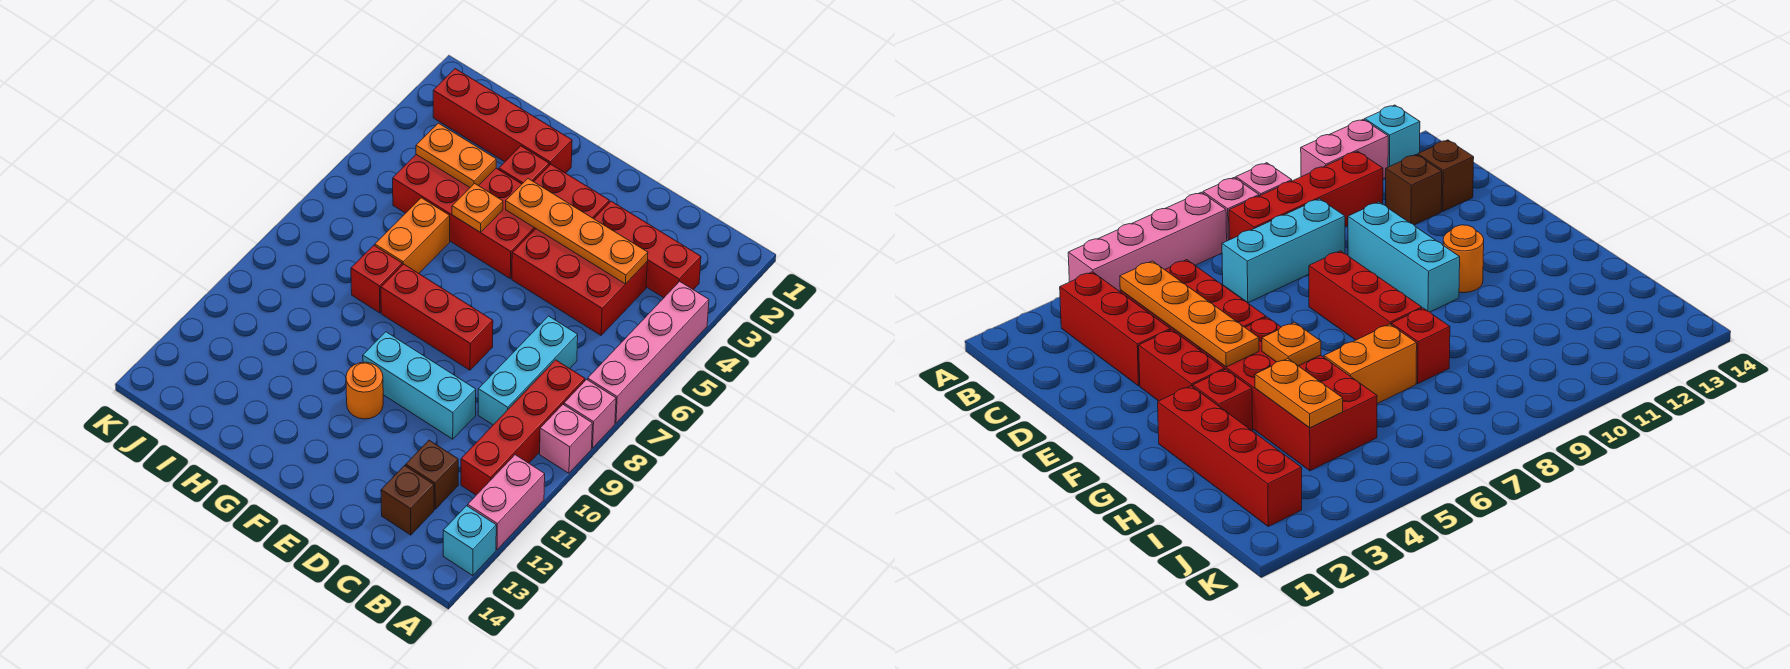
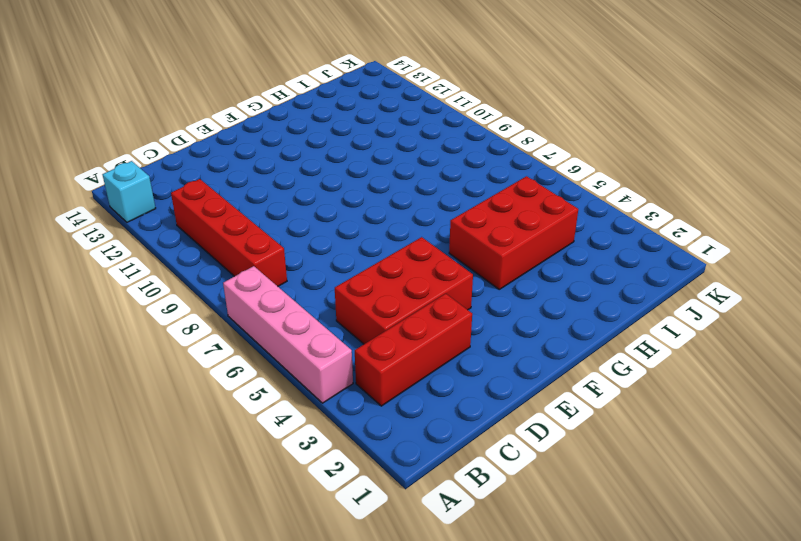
red brick G4:I5 level 1 -> red brick F4:I5 level 1
none -> pink brick A8 level 1
none -> pink brick A9 level 1
none -> pink brick A11:A12 level 1

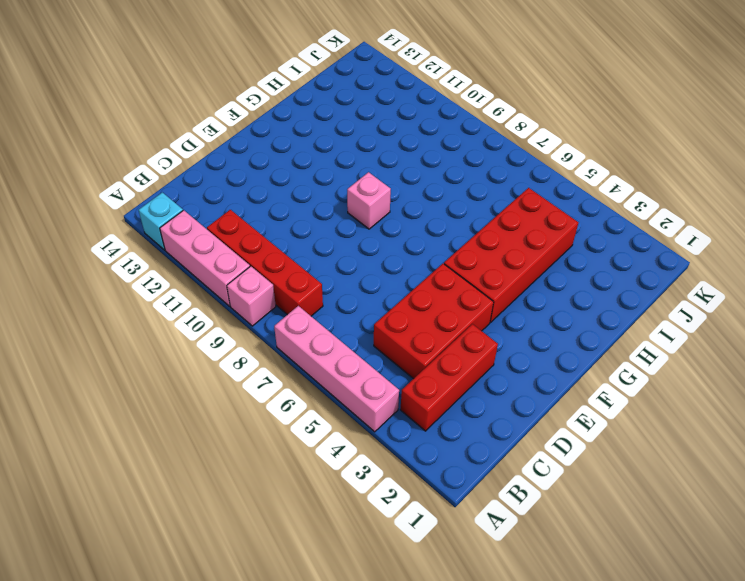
pink brick A10:A12 level 1 -> pink brick A11:A12 level 1
pink brick F9 level 1 -> pink brick A8 level 1
none -> cyan brick C7:C9 level 1
none -> brown brick C12 level 1
none -> brown brick C13 level 1

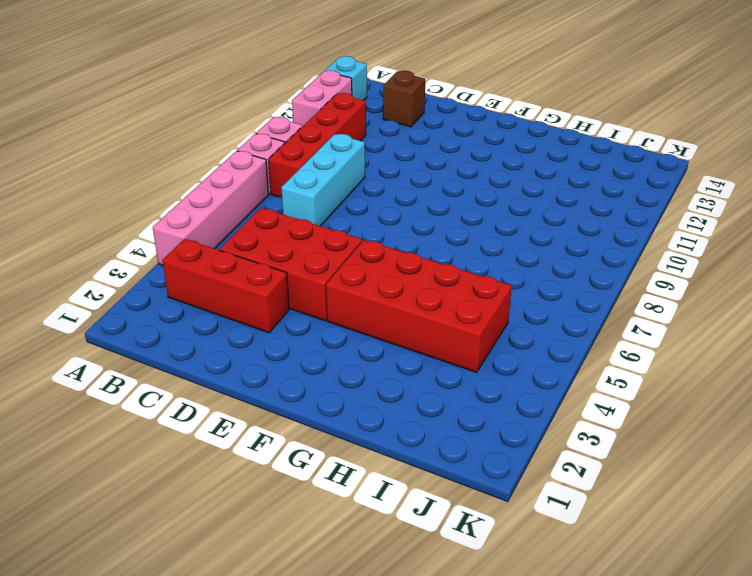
none -> brown brick C12 level 1
none -> cyan brick D10:F10 level 1
none -> red brick E3:F3 level 1

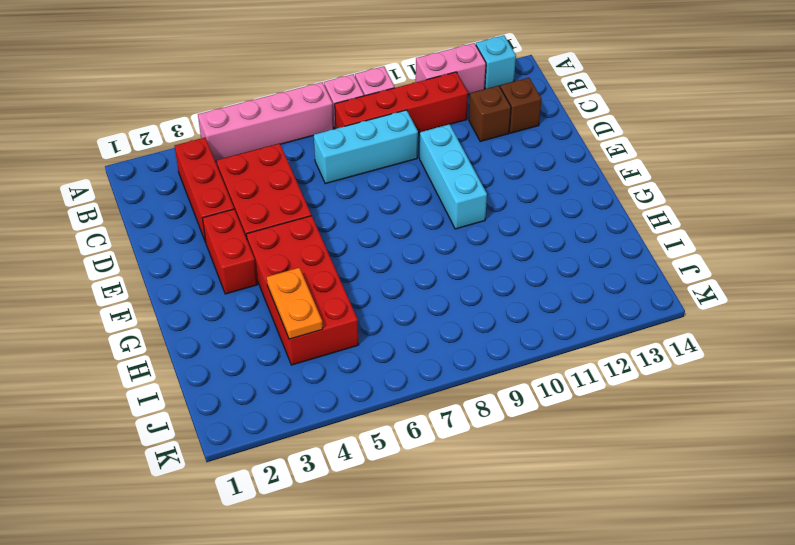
none -> red brick E8:G8 level 1
none -> orange round brick F11 level 1
none -> red brick G2:J2 level 1

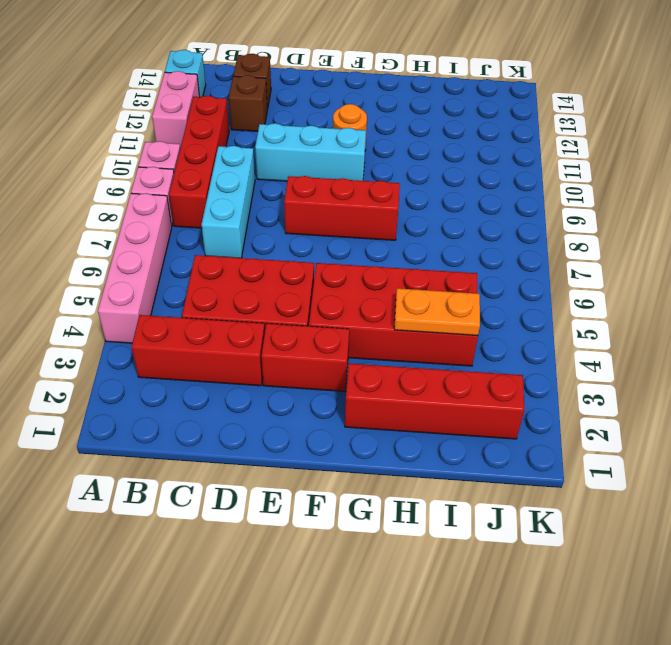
none -> red brick G3 level 1
none -> orange brick H6:H7 level 1
none -> red brick H8 level 1

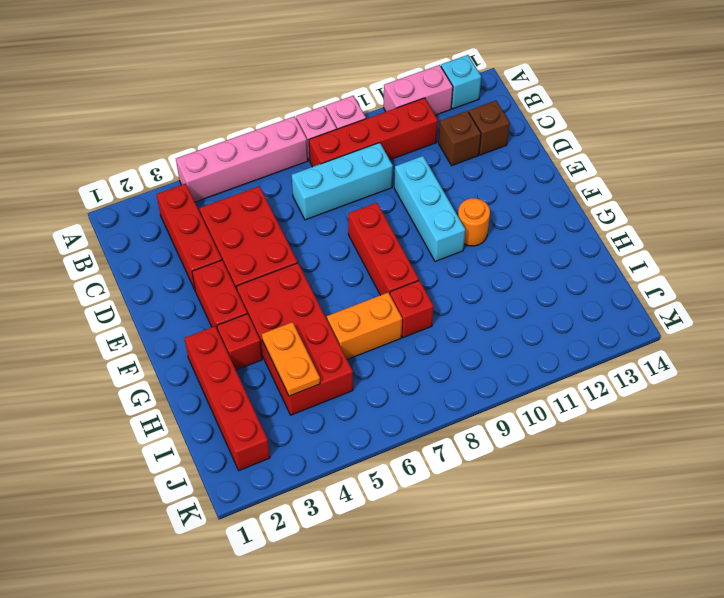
none -> orange plate C4:F4 level 2
none -> orange plate G5 level 2

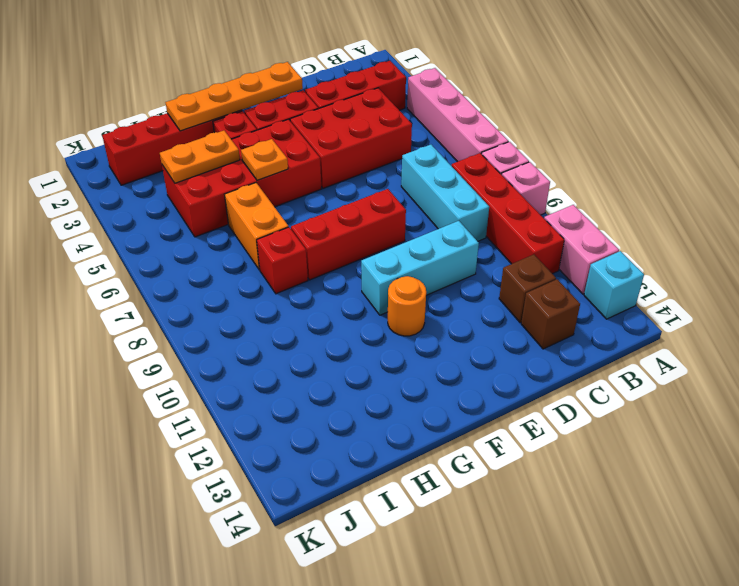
orange plate E2:H2 level 2 -> orange plate C4:F4 level 2

